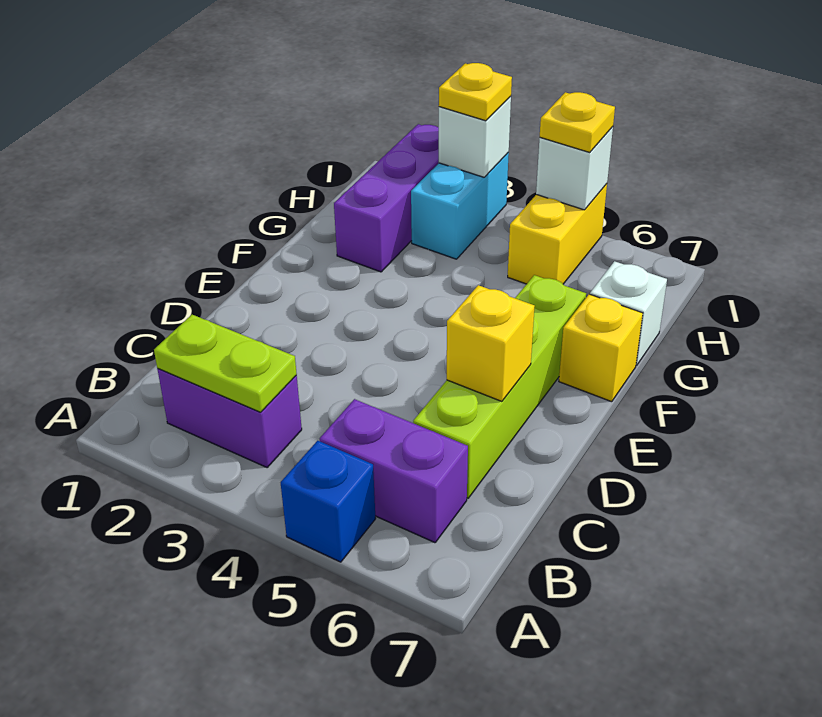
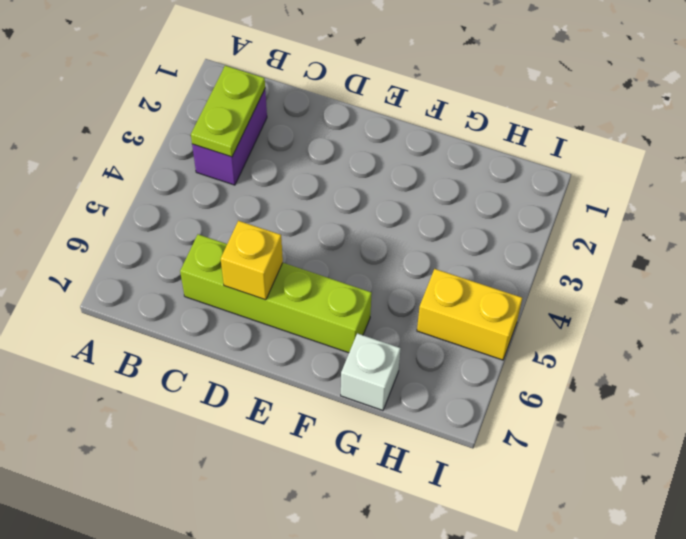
none -> blue brick A5 level 1
none -> purple brick B5:B6 level 1
none -> yellow brick F7 level 1

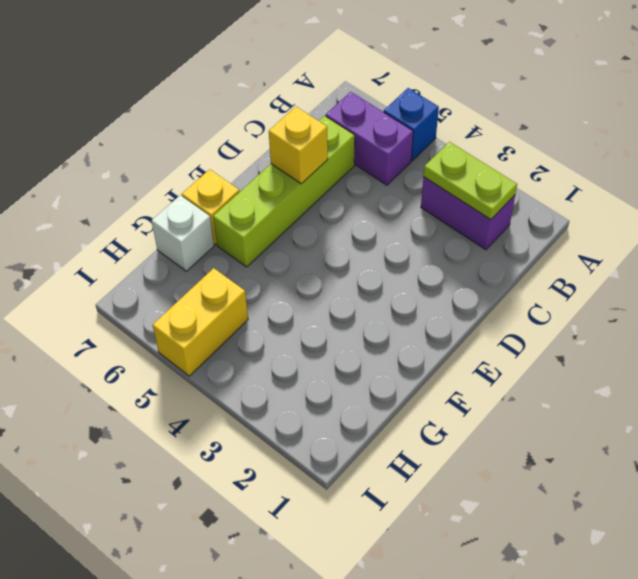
none -> purple brick G2:I2 level 1
none -> cyan brick H3:I3 level 1
none -> white brick I3 level 2

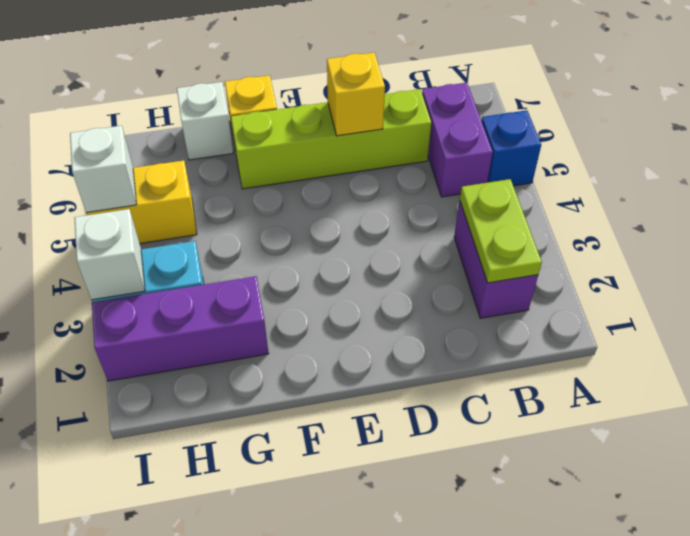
none -> yellow plate I3 level 3
none -> yellow plate I5 level 3

